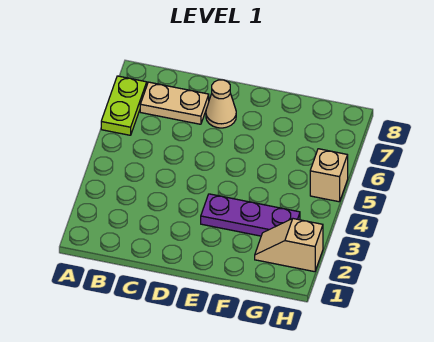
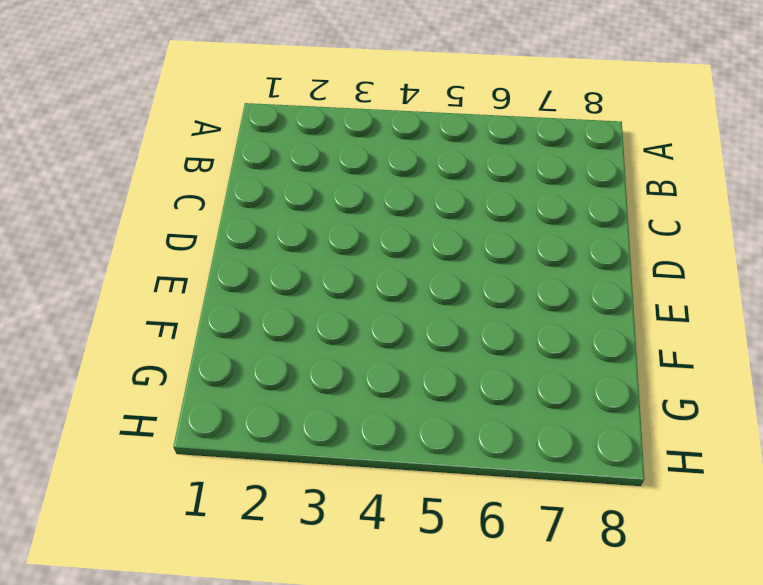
none -> lime plate A6:A7 level 1
none -> tan plate B7:C7 level 1

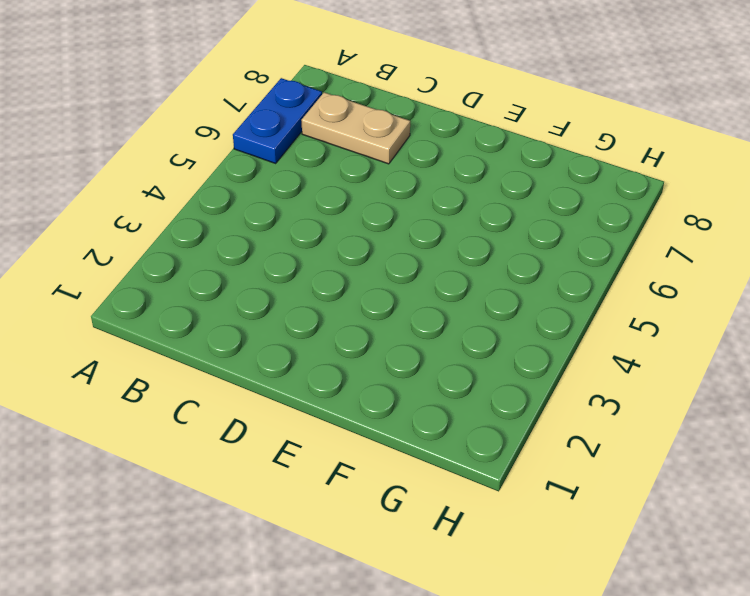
blue plate A6:A7 level 1 -> lime plate A6:A7 level 1
none -> tan cone D7 level 1
none -> purple plate E3:G3 level 1

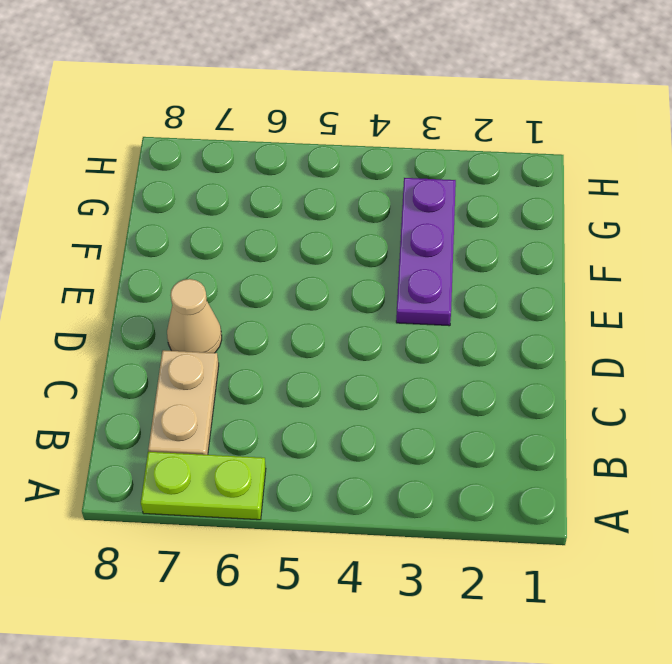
none -> tan slope G2:H2 level 1 top H
none -> tan brick H5 level 1

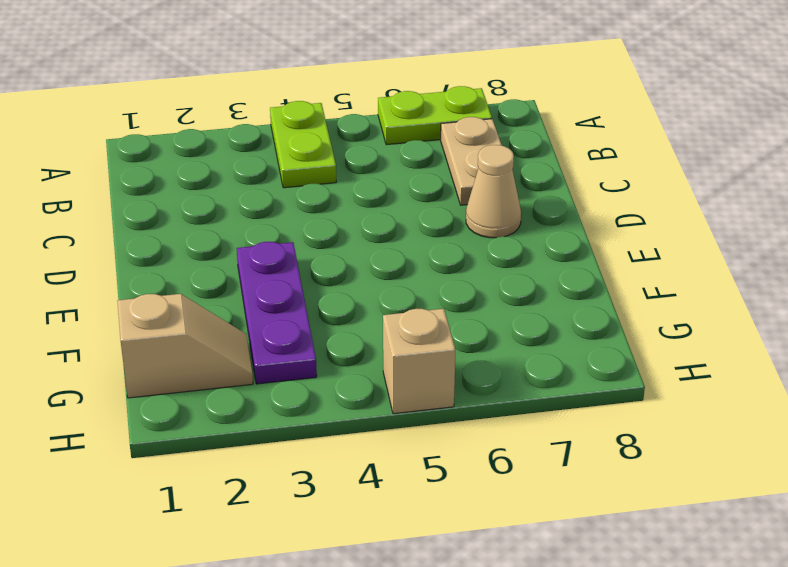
lime plate A4:B4 level 1 -> none
tan slope G1:G2 level 1 top 1 -> tan slope G2:H2 level 1 top H

